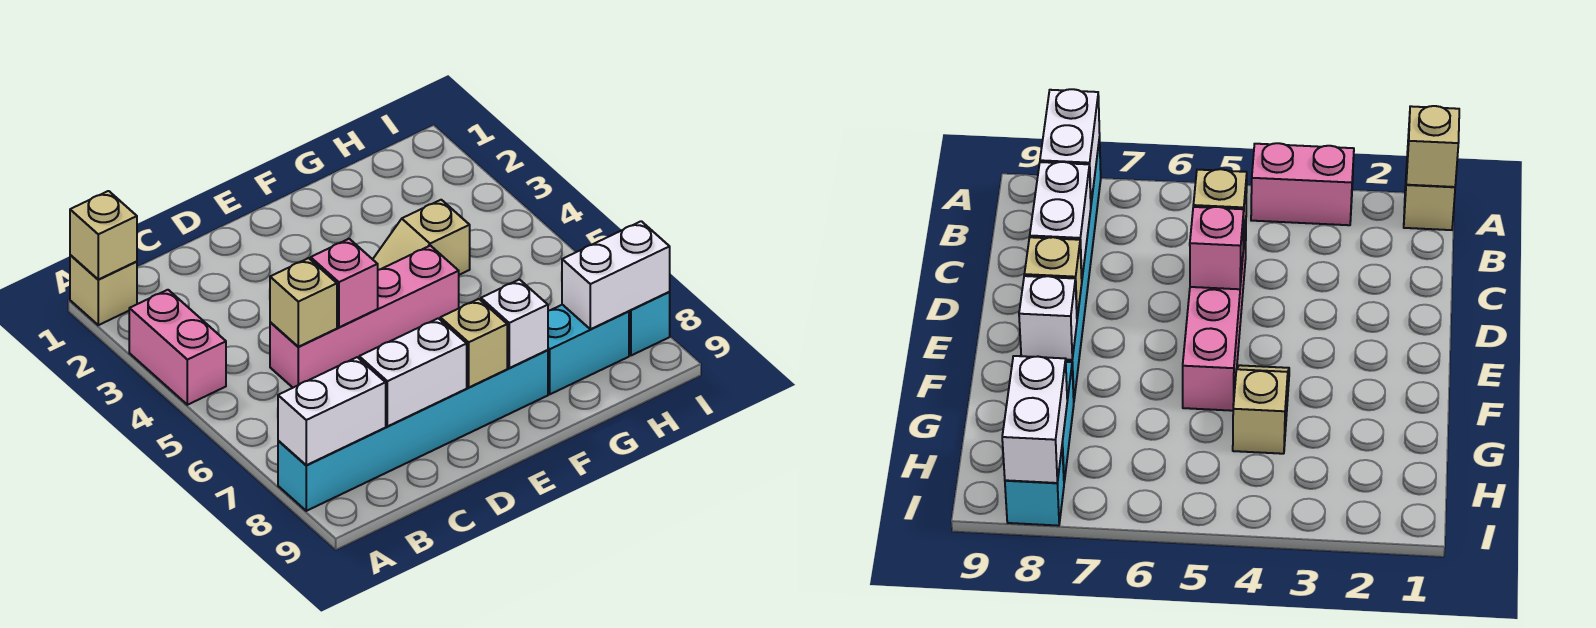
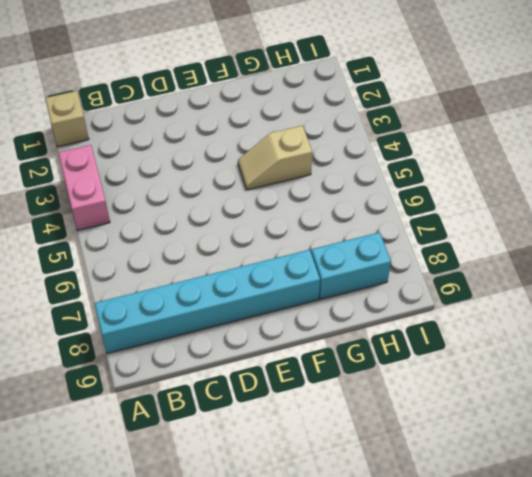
none -> pink brick C5:F5 level 1
none -> cyan brick I8 level 1
none -> tan brick A1 level 2

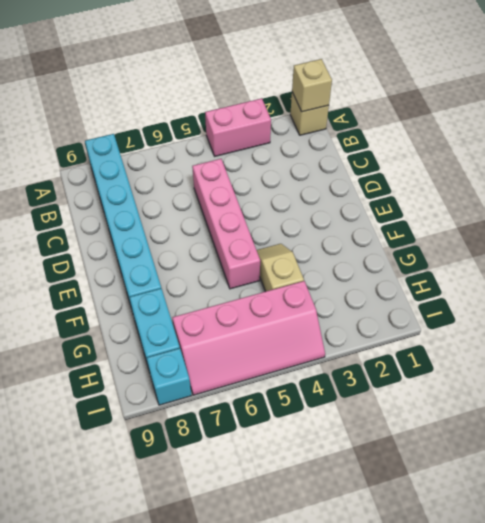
pink slope H4:I7 level 1 top H -> none
none -> white brick A8:B8 level 2
none -> tan brick C5 level 2
none -> white brick C8:D8 level 2

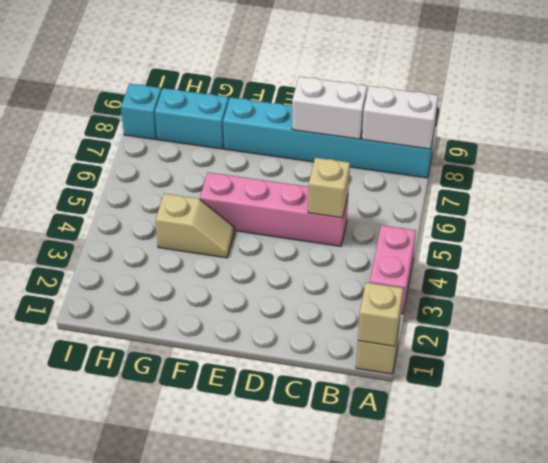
none -> pink brick D5 level 2
none -> tan brick E8 level 2
none -> white brick F8 level 2

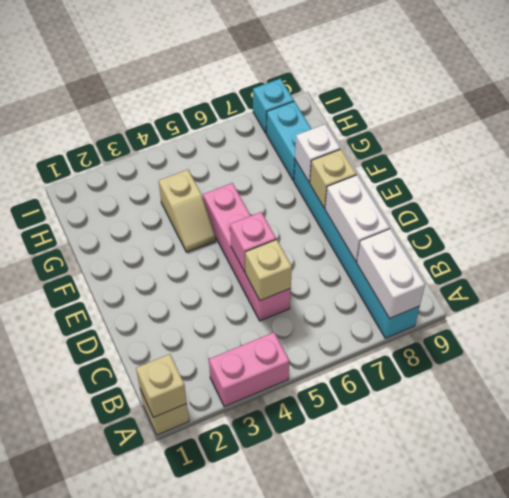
none -> white brick H8:I8 level 2

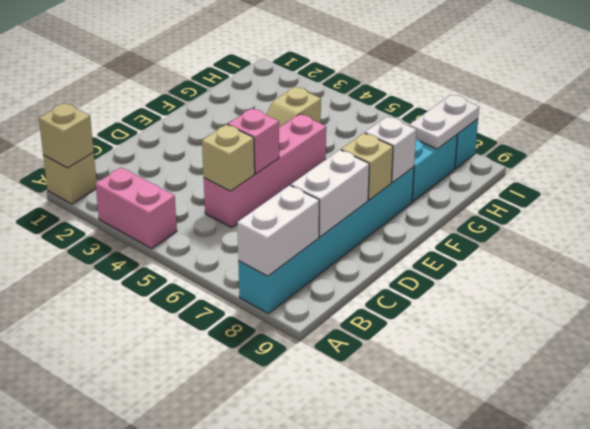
white plate H8:I8 level 2 -> white brick H8:I8 level 2

